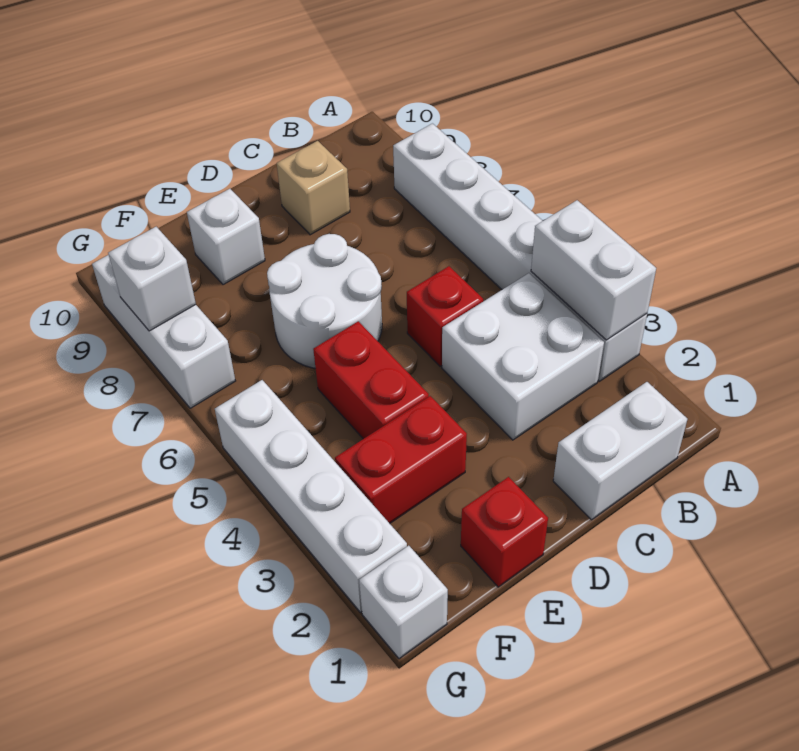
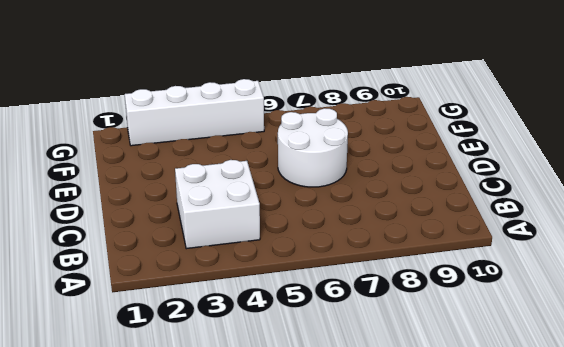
none -> white brick A3:A8 level 1
none -> white brick B1:C1 level 1
none -> red brick C5 level 1

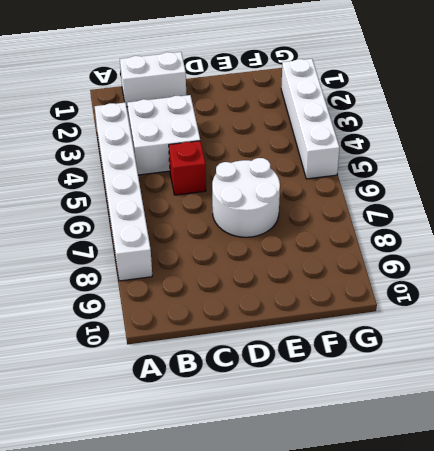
none -> tan brick C9 level 1
none -> red brick E1 level 1
none -> red brick E3:F3 level 1

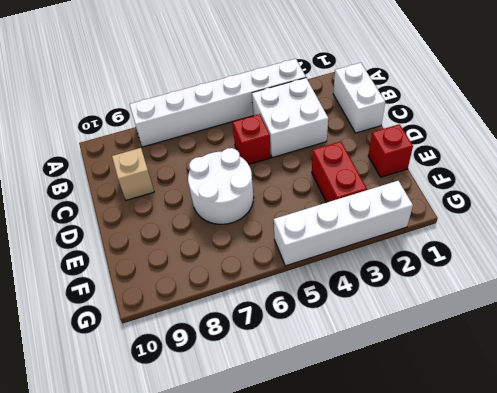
none -> red brick E4:E5 level 1
none -> white brick E9 level 1
none -> white brick G1 level 1

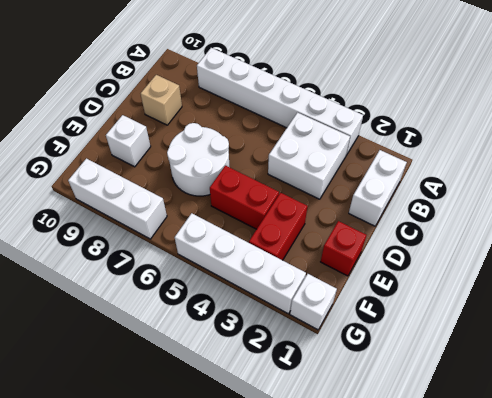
none -> red brick C5 level 1
none -> white brick A3:A4 level 2
none -> white brick G8 level 2

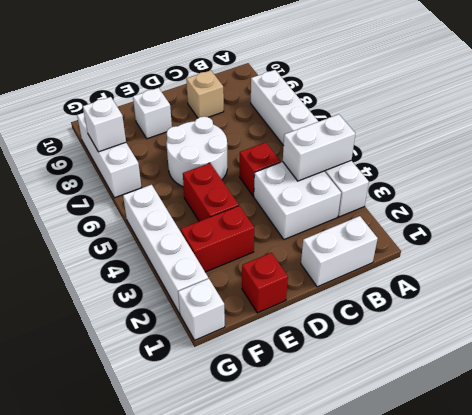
white brick A4:B4 level 2 -> white brick A3:A4 level 2

